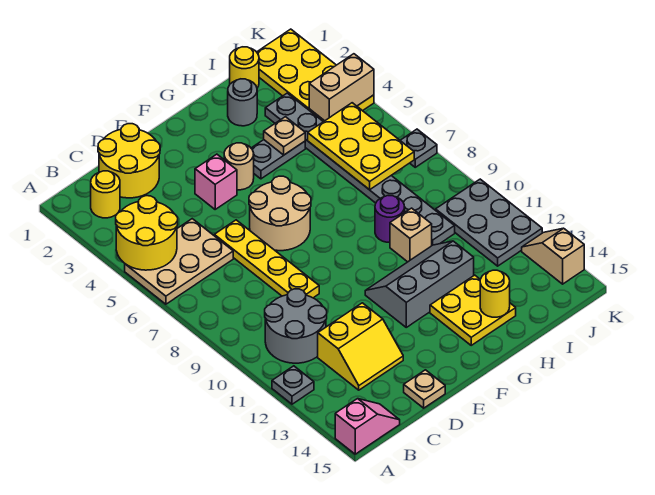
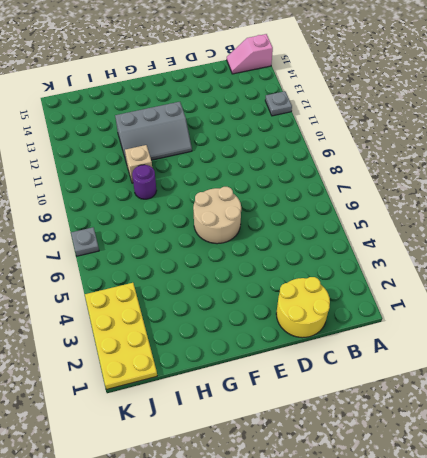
none -> tan plate A5:C6 level 1
none -> yellow round brick B2 level 1
none -> grey round brick B10:C11 level 1

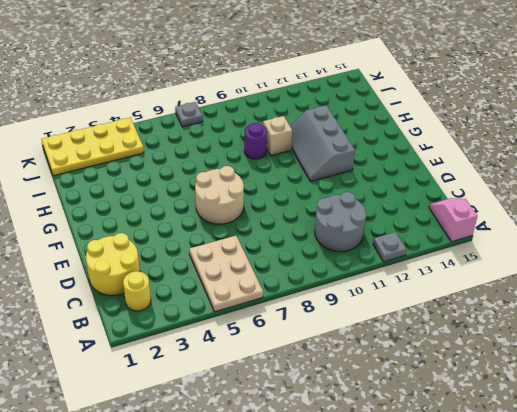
none -> yellow slope C12:D13 level 1 top 12
none -> yellow plate D6:D9 level 1
none -> tan plate D15 level 1

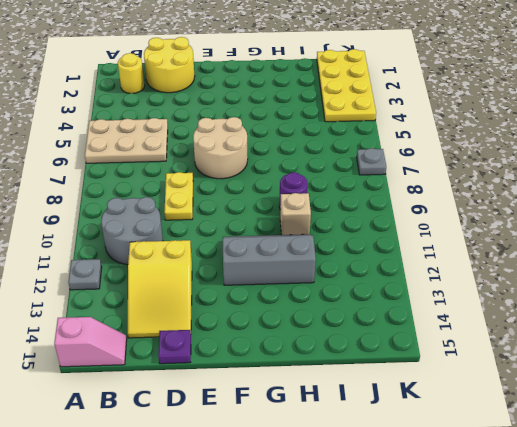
yellow slope C12:D14 level 1 top 12 -> yellow slope C12:D13 level 1 top 12
yellow plate D8:D9 level 1 -> yellow plate D6:D9 level 1
purple plate D15 level 1 -> tan plate D15 level 1
none -> pink brick E4 level 1
none -> tan round brick F4 level 1
none -> grey plate G4:H4 level 1

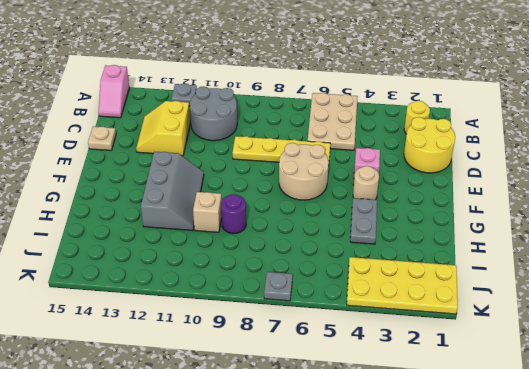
none -> yellow plate G13:H14 level 1
none -> grey round brick H2 level 1
none -> yellow round brick I1 level 1

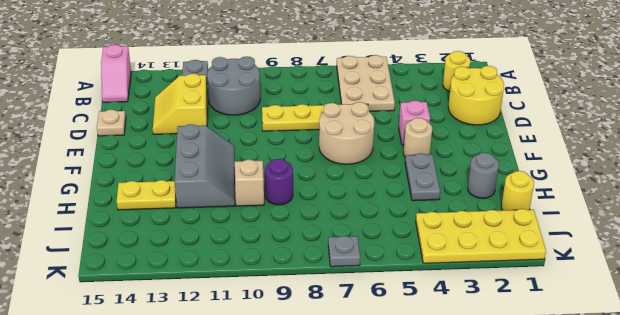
yellow plate H13:H14 level 1 -> yellow plate G13:H14 level 1
none -> grey plate I3:I10 level 1
none -> grey plate J10:K12 level 1
none -> tan slope K13:K14 level 1 top 14

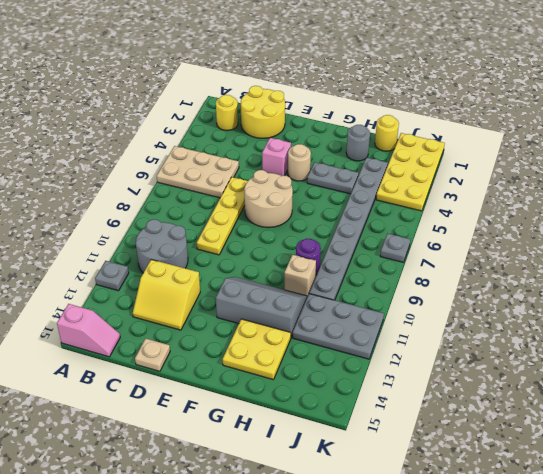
grey plate I11:K12 level 1 -> grey plate J10:K12 level 1
none -> tan slope K13:K14 level 1 top 14
none -> yellow round brick A4:B5 level 2
none -> tan plate H4 level 2

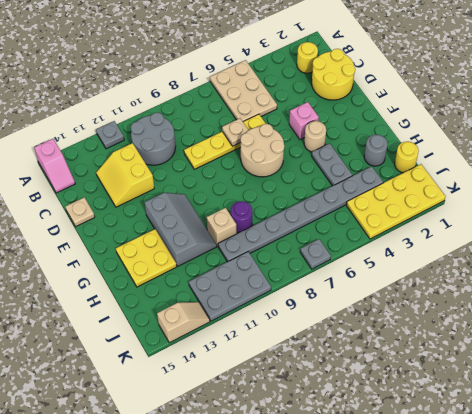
tan plate D7 level 2 -> tan plate H4 level 2
none -> yellow round brick A4:B5 level 2
none -> yellow round brick H14 level 2
none -> yellow plate I5:J7 level 2

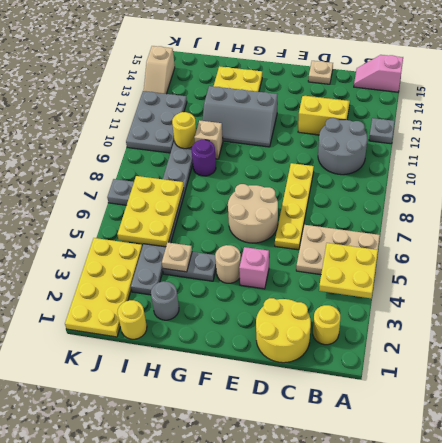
yellow plate A4:B5 level 2 -> yellow round brick A4:B5 level 2
yellow round brick I10 level 2 -> yellow round brick H14 level 2
none -> tan brick J4:K4 level 2

